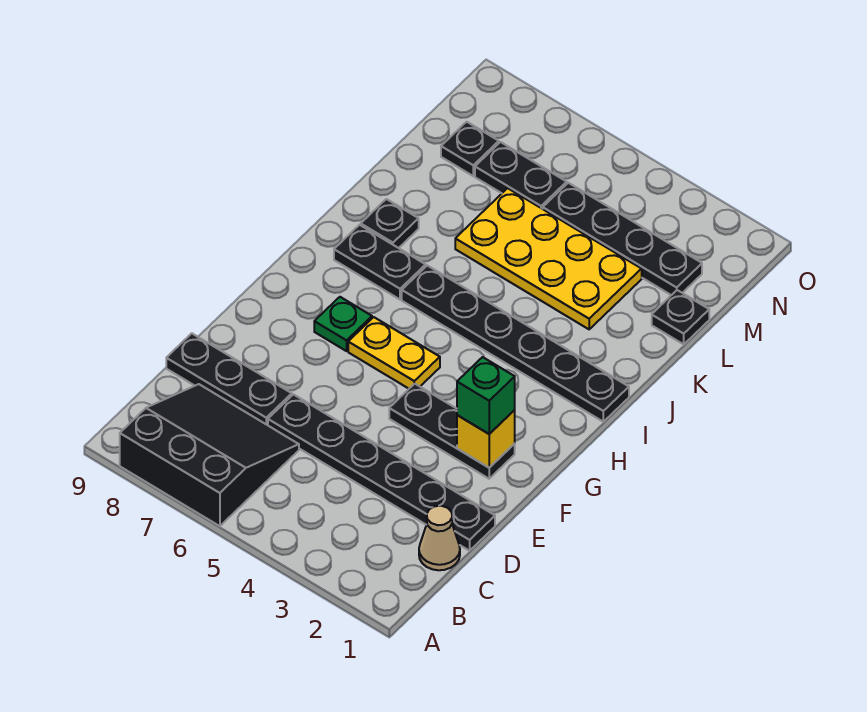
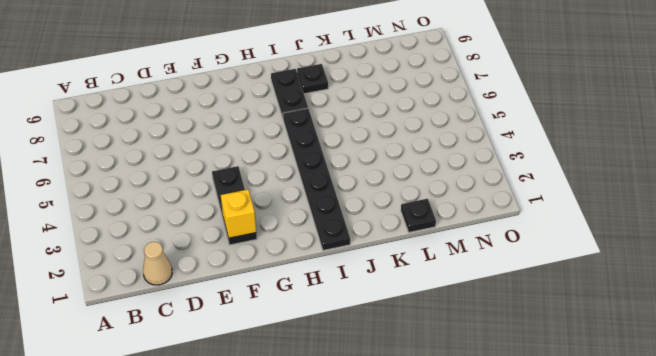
none -> black slope A6:C8 level 1 top A
none -> black plate D1:D6 level 1
none -> black plate D7:D9 level 1

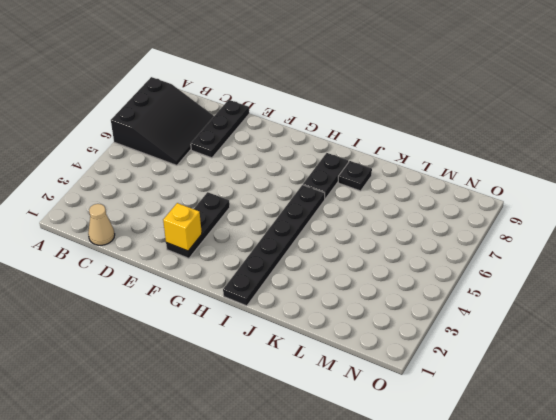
none -> black plate D1:D6 level 1
none -> yellow plate G5:G6 level 1
none -> green plate G7 level 1

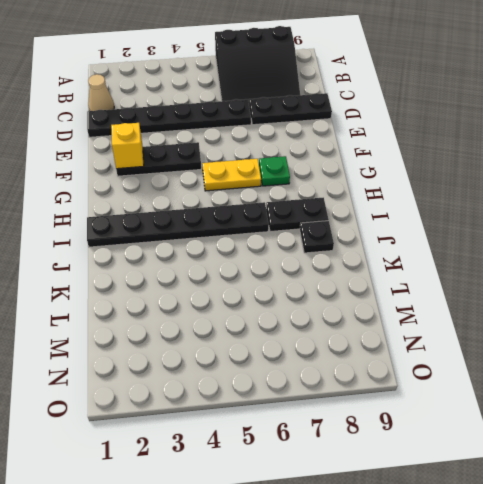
none -> yellow plate K3:L6 level 1
none -> black plate L1 level 1
none -> black plate M2:M5 level 1

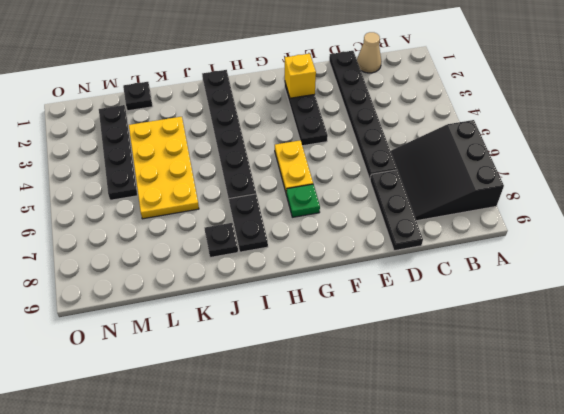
none -> black plate M6:M7 level 1
none -> black plate M8 level 1
none -> green brick F2 level 3

